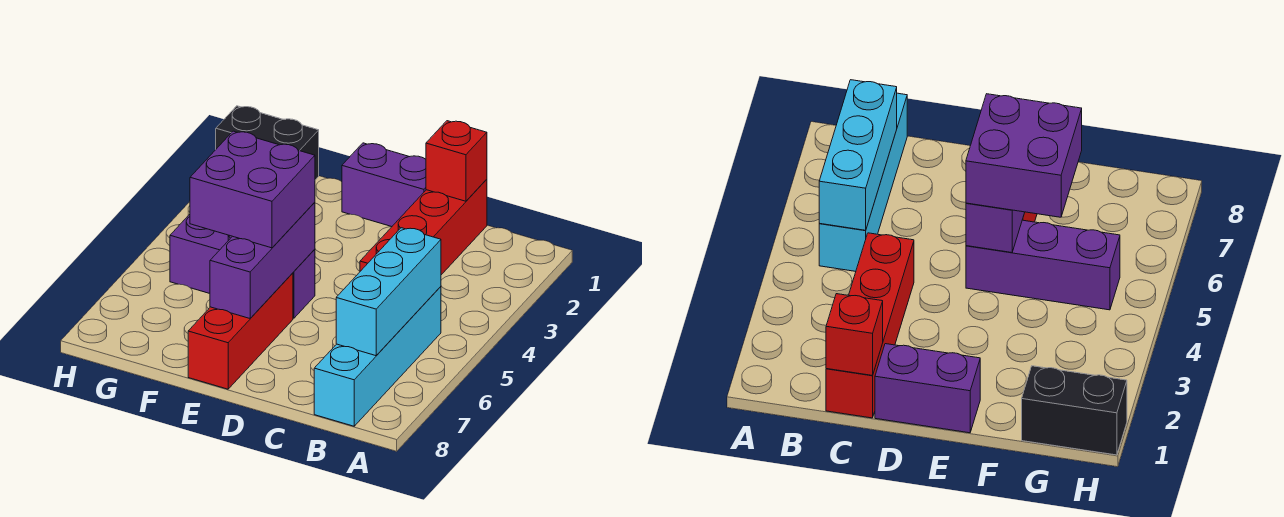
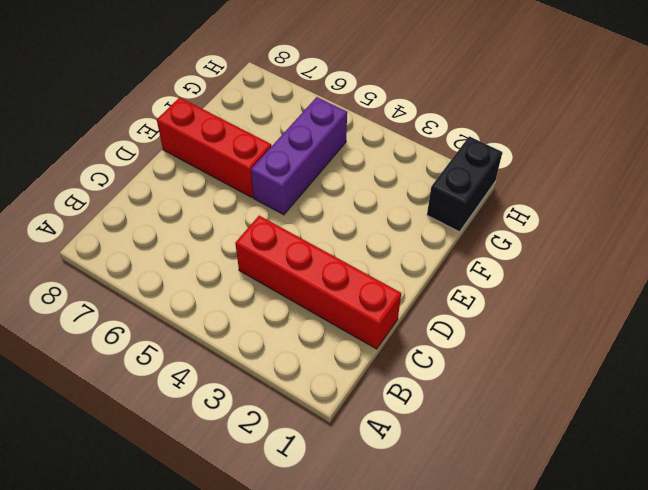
none -> cyan brick B5:B8 level 1
none -> purple brick D1:E1 level 1

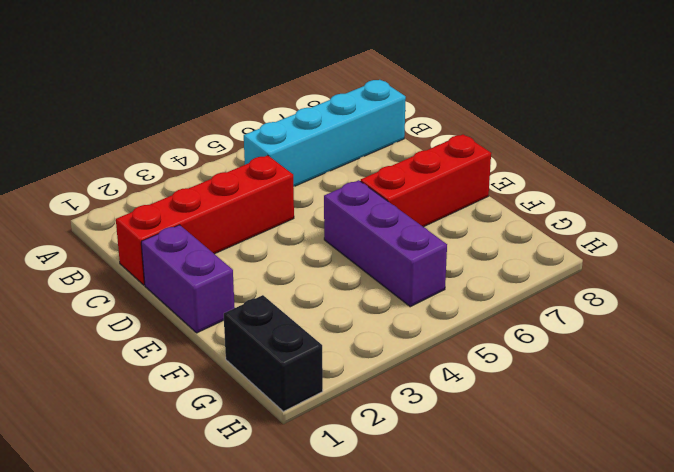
none -> cyan brick B5:B7 level 2
none -> red brick C1 level 2

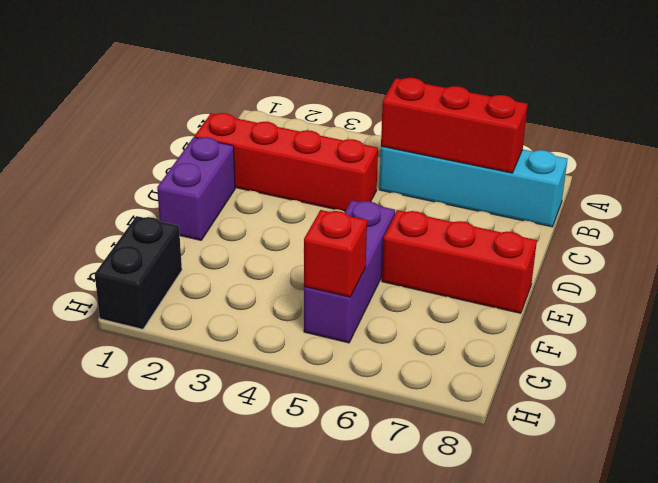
red brick B5:B7 level 2 -> cyan brick B5:B7 level 2
red brick G5 level 2 -> red brick C1 level 2
none -> purple brick E5:E7 level 2
none -> purple brick E5:F6 level 3

